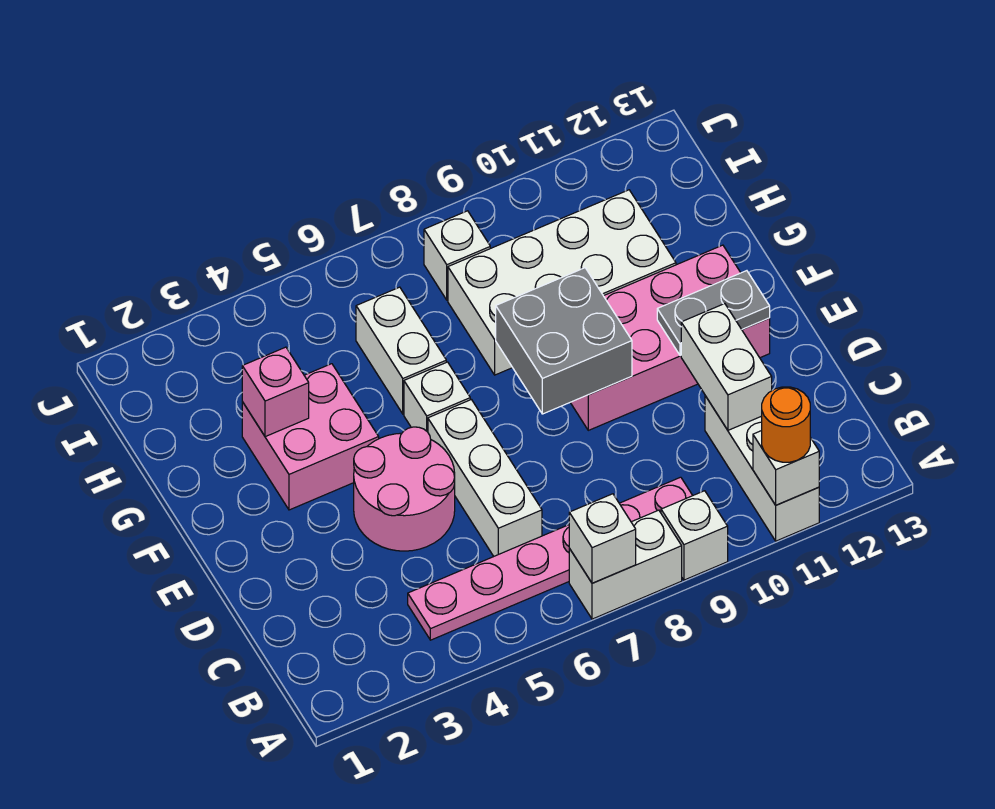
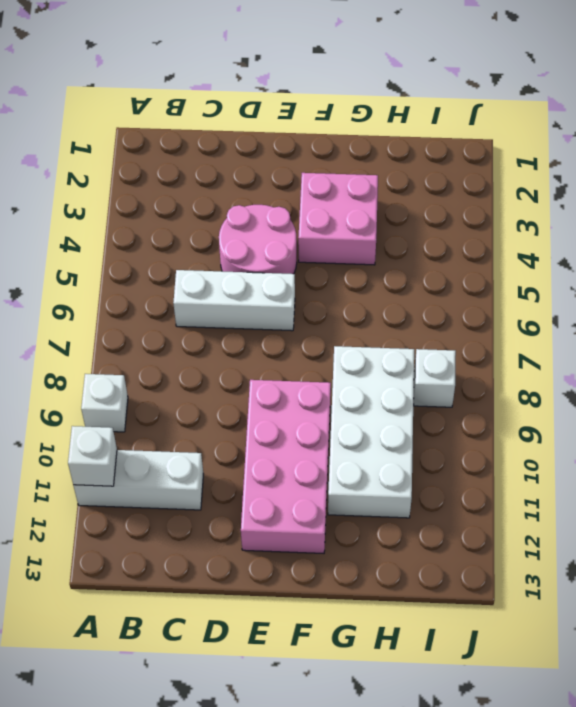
none -> white brick A7:A8 level 1
none -> pink plate B4:B9 level 1
none -> white brick F6 level 1

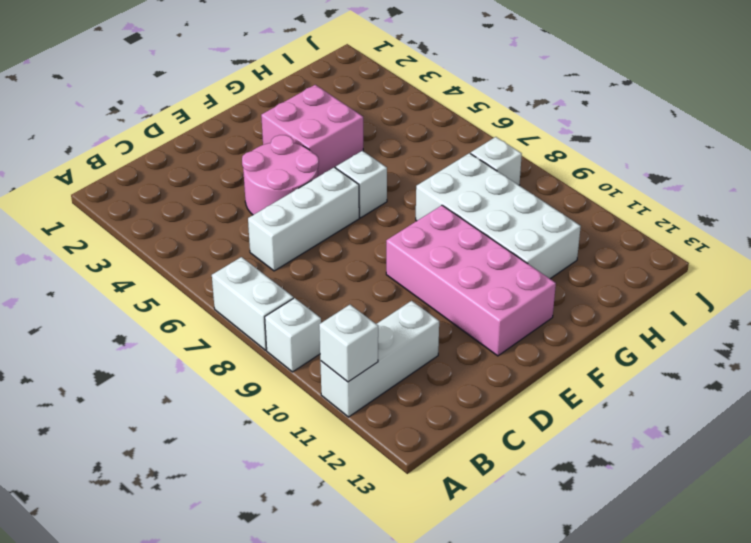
none -> pink plate B4:B9 level 1
none -> white brick G6:H6 level 1
none -> white brick A7 level 2

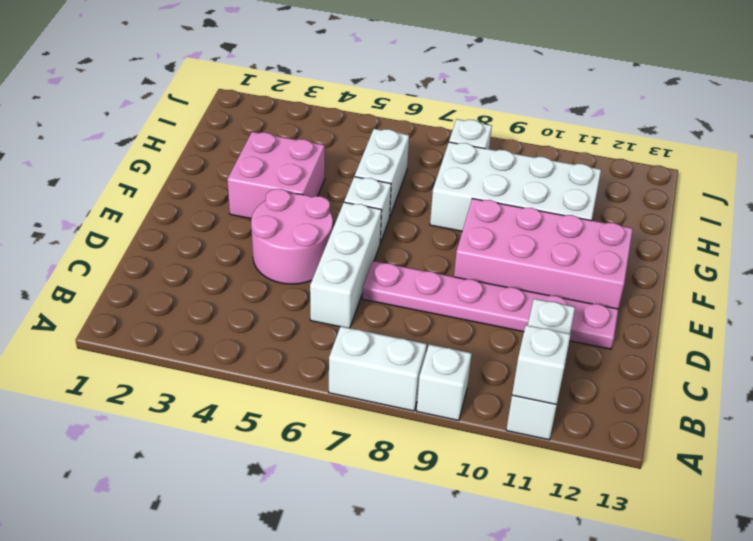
pink plate D7:D12 level 1 -> pink plate B4:B9 level 1
none -> white brick A7 level 2
none -> white brick C11:D11 level 2
none -> grey brick E8:F9 level 2

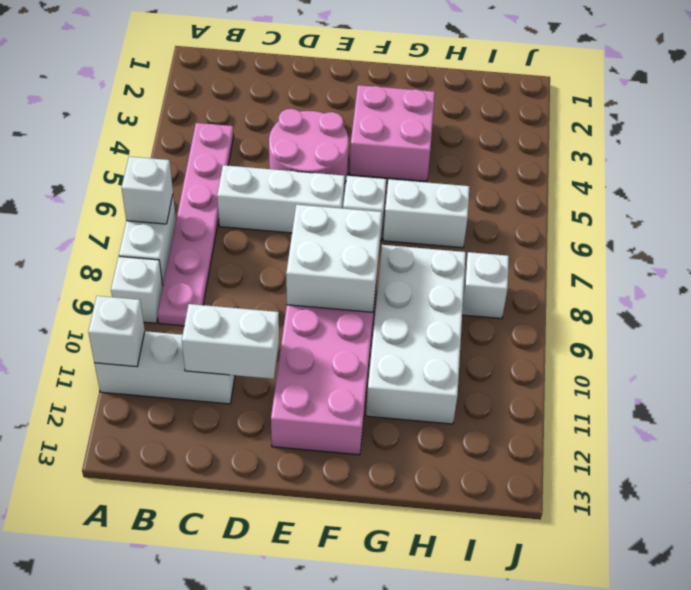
white brick E8:F9 level 2 -> grey brick E8:F9 level 2
none -> grey plate E11:E12 level 2
none -> pink brick G3 level 2
none -> orange round brick A11 level 3

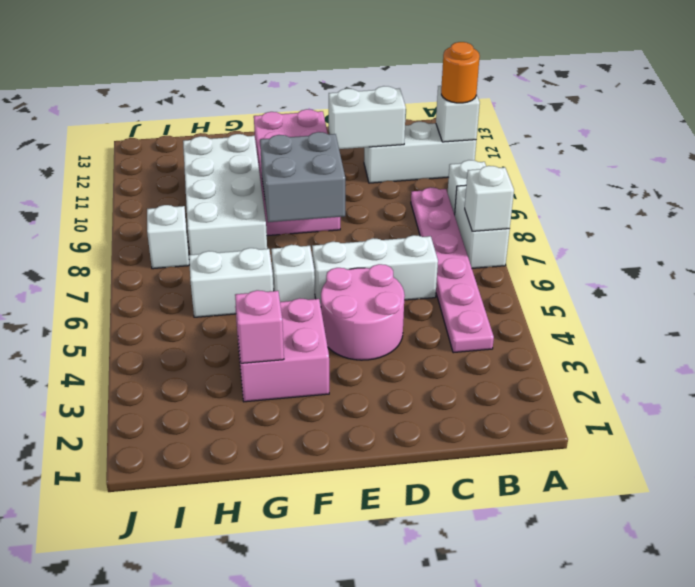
none -> grey plate E11:E12 level 2

